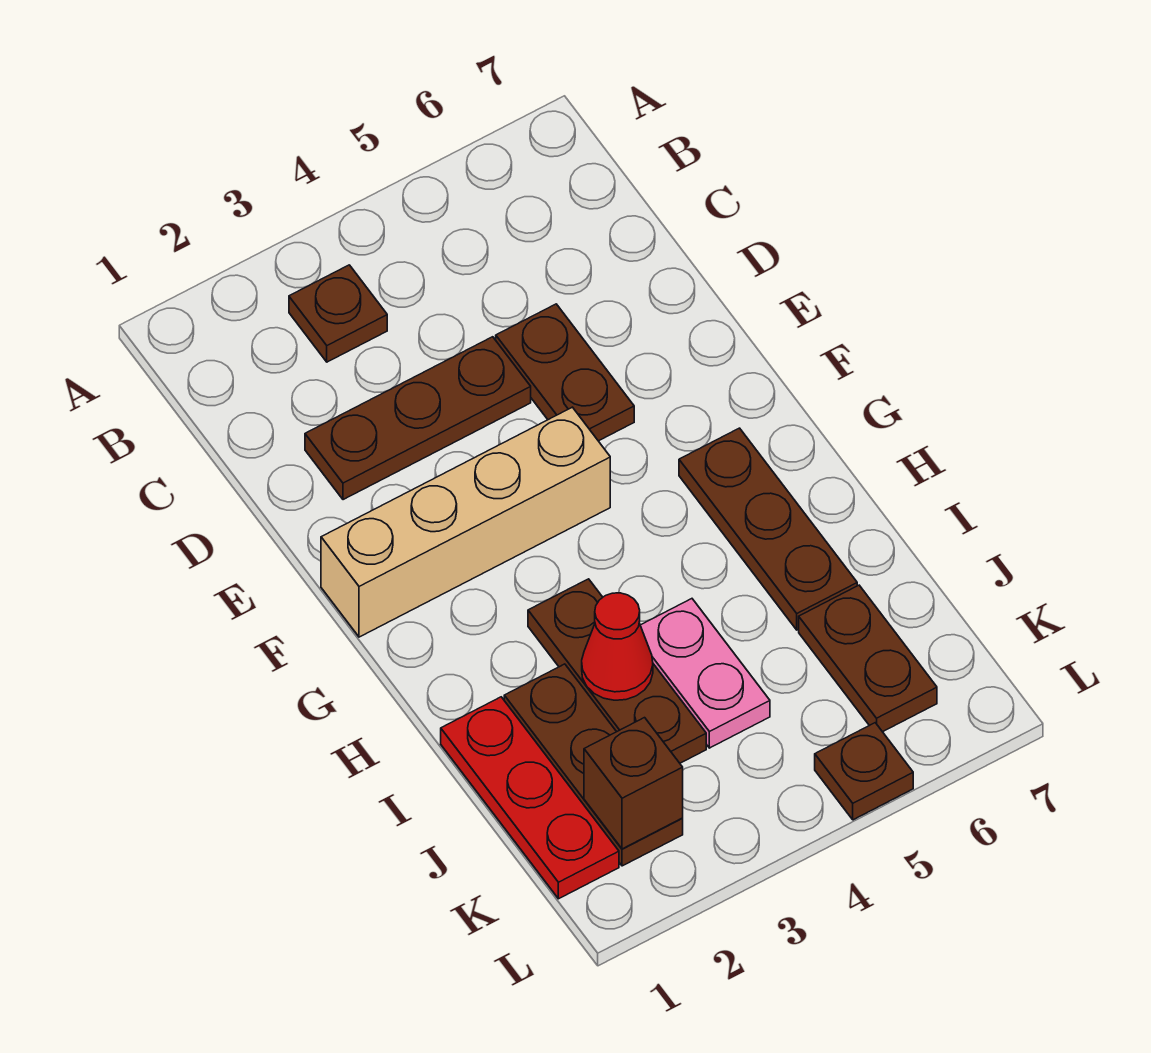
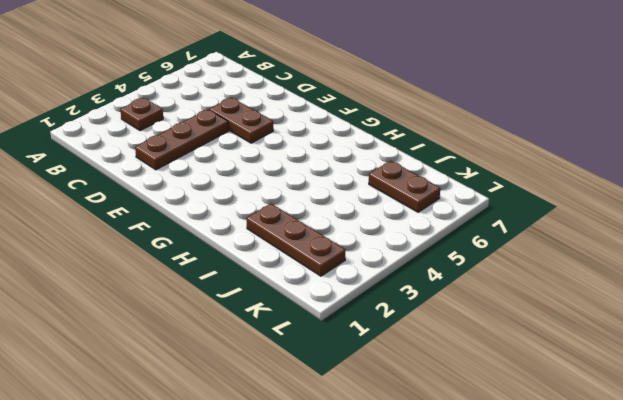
none -> tan brick F1:F4 level 1
none -> brown plate G6:I6 level 1
none -> brown plate H3:J3 level 1

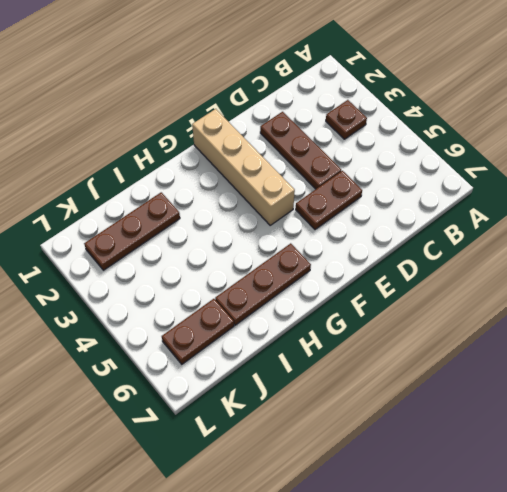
none -> brown plate H3:J3 level 1
none -> red plate I1:K1 level 1
none -> pink plate I4:J4 level 1

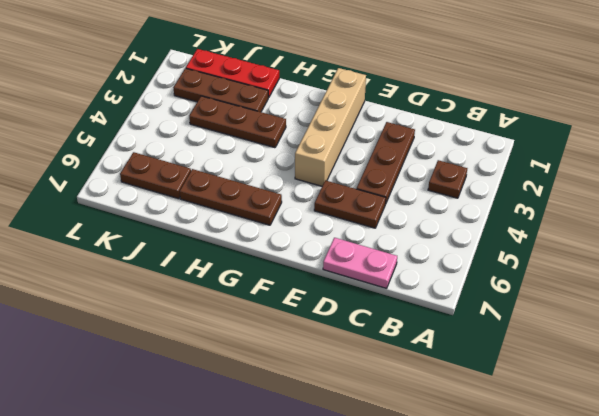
pink plate C7:D7 level 1 -> pink plate I4:J4 level 1
none -> brown plate L5 level 1
none -> red cone I3 level 2
none -> brown brick K2 level 2

